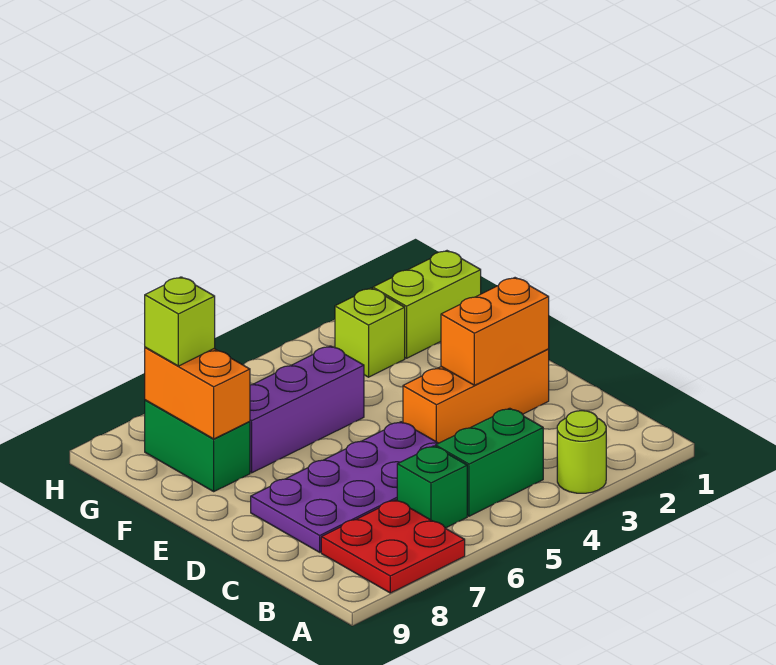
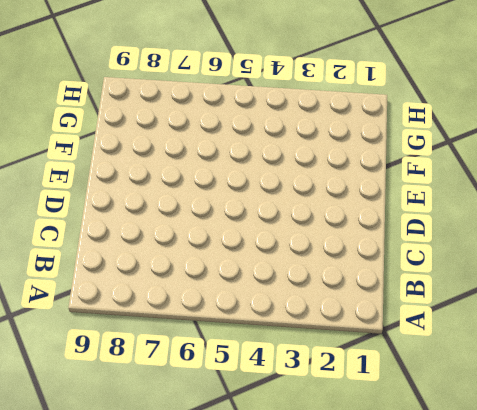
none -> lime round brick A3 level 1
none -> red plate A7:B8 level 1
none -> green brick B4:B5 level 1

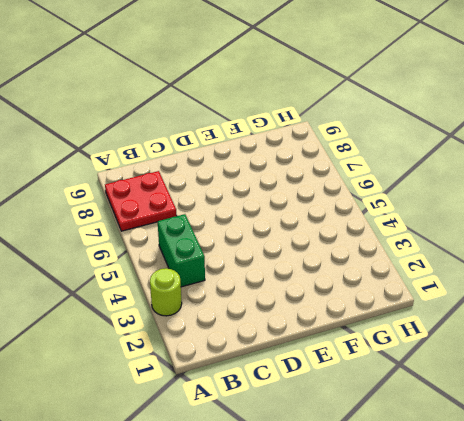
none -> green brick B6 level 1
none -> purple plate C5:D8 level 1
none -> orange brick D2:D4 level 1

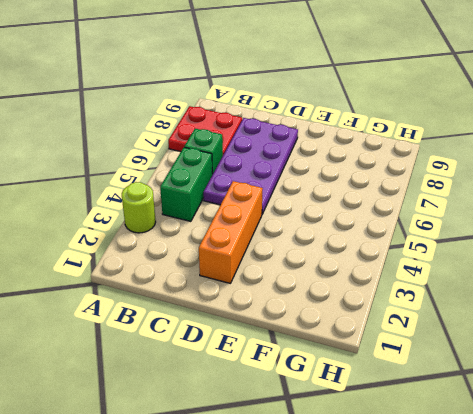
none -> purple brick F5:F7 level 1
none -> green brick F8:G8 level 1
none -> lime brick G1:G2 level 1

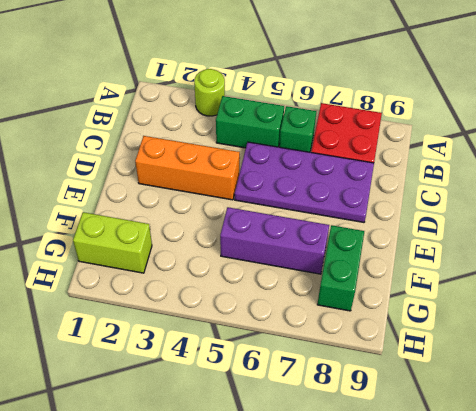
none -> lime brick G3 level 1
none -> orange brick D2:D3 level 2
none -> orange brick F8:G8 level 2

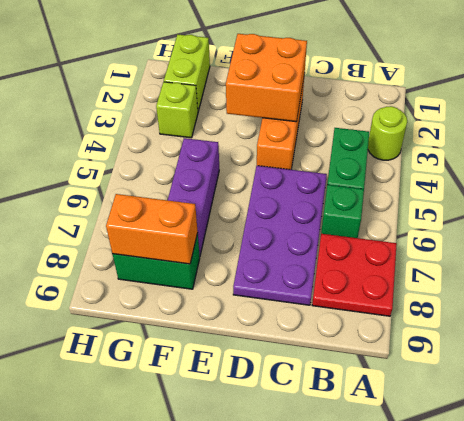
orange brick D2:E3 level 2 -> orange brick D2:D3 level 2
none -> lime brick G8 level 3

